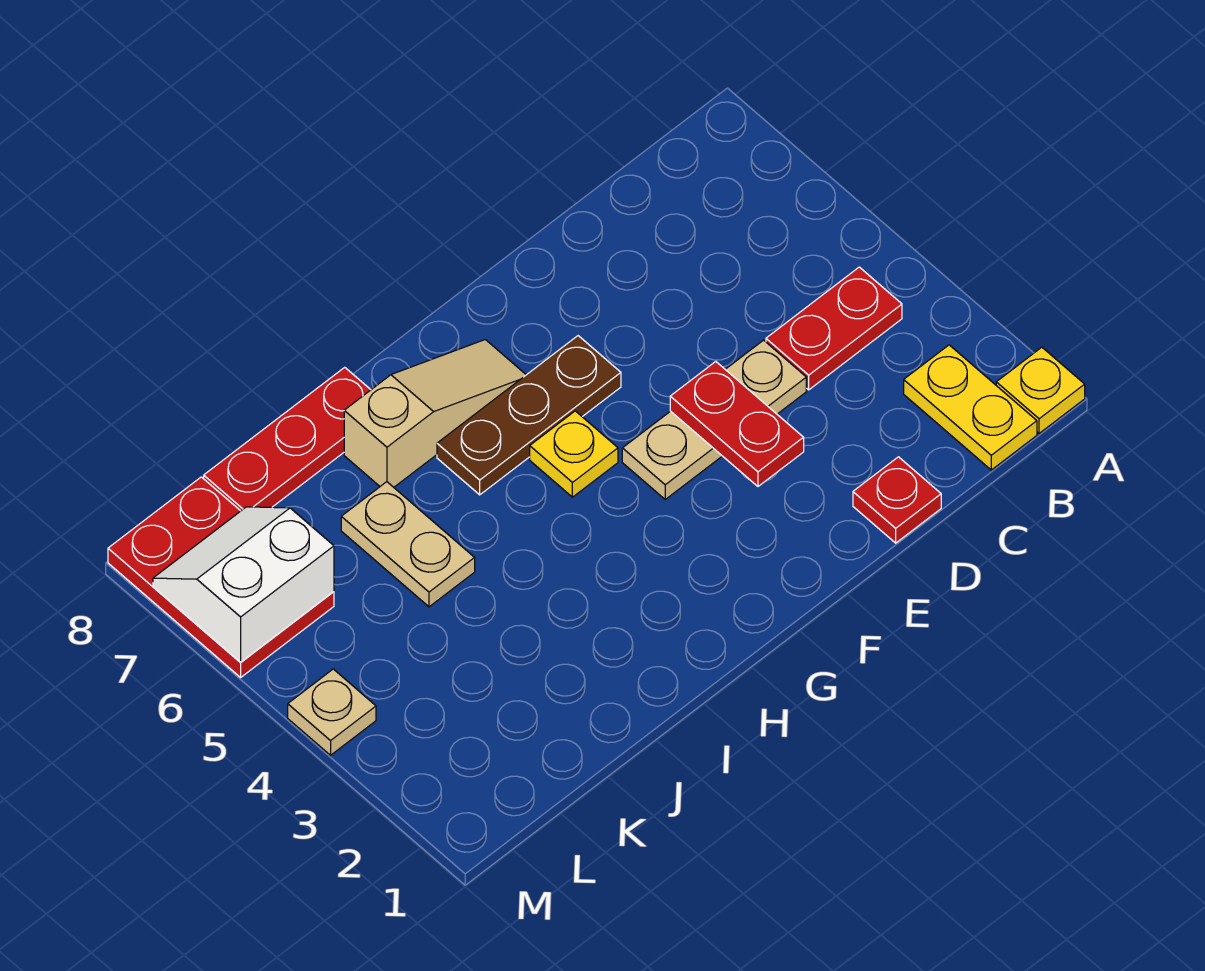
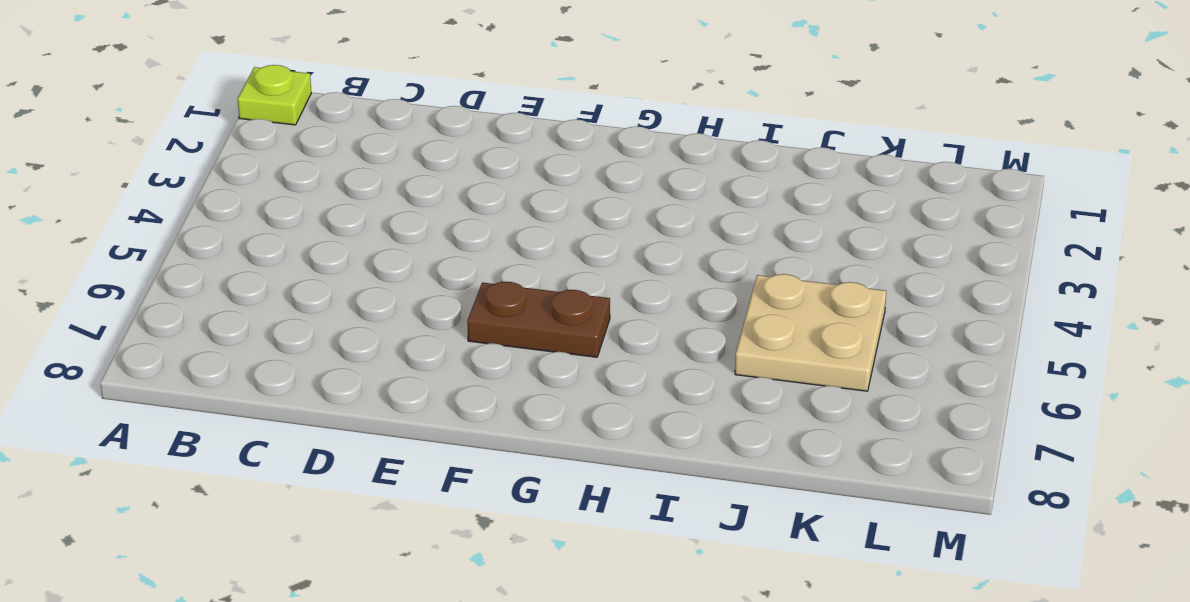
lime plate A1 level 1 -> yellow plate A1 level 1
brown plate F6:G6 level 1 -> brown plate F6:H6 level 1
tan plate J5:K6 level 1 -> tan plate J5:J6 level 1
none -> yellow plate B1:B2 level 1
none -> red plate B4:C4 level 1
none -> red plate D1 level 1

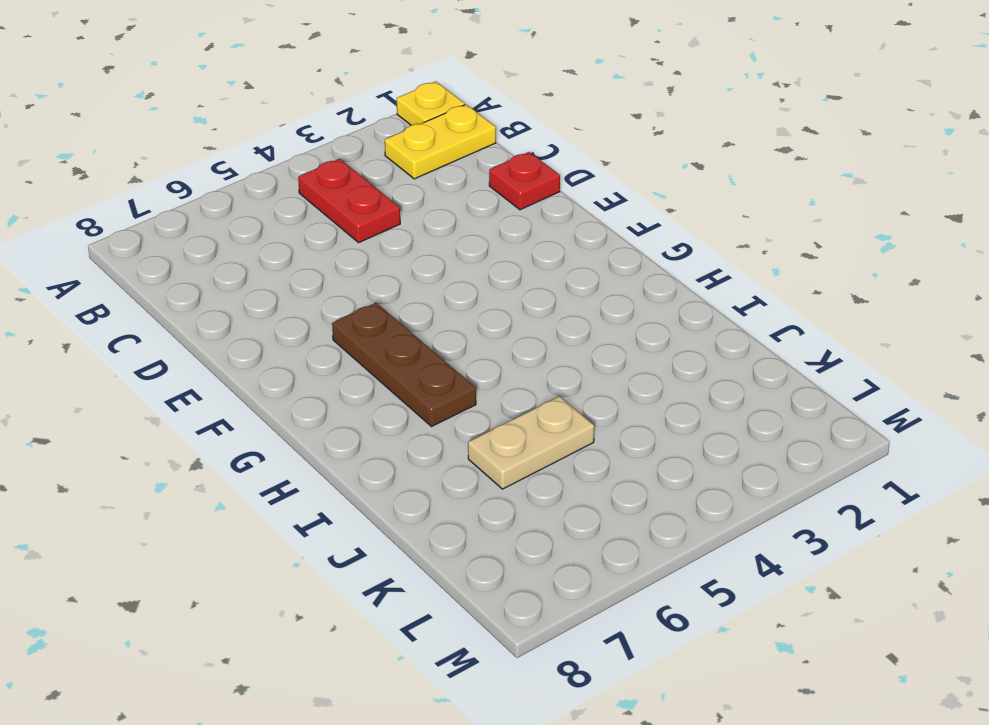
none -> tan plate D4:F4 level 1
none -> yellow plate G5 level 1
none -> tan slope G7:I7 level 1 top I

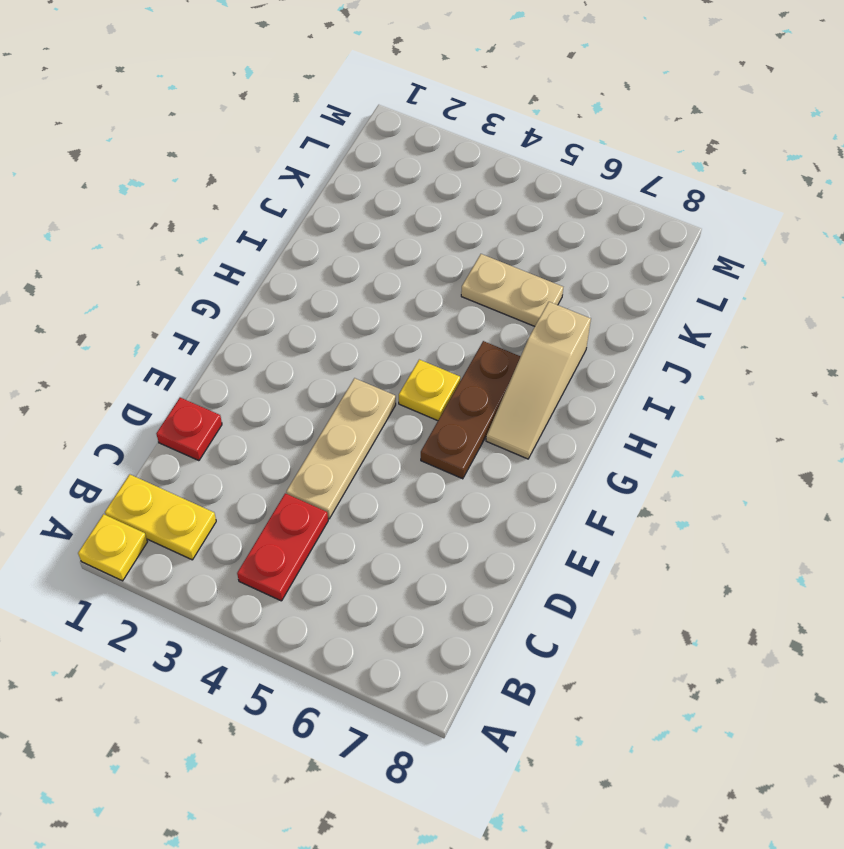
none -> red plate I8:K8 level 1
none -> red plate L6:M8 level 1
none -> tan plate M4 level 1

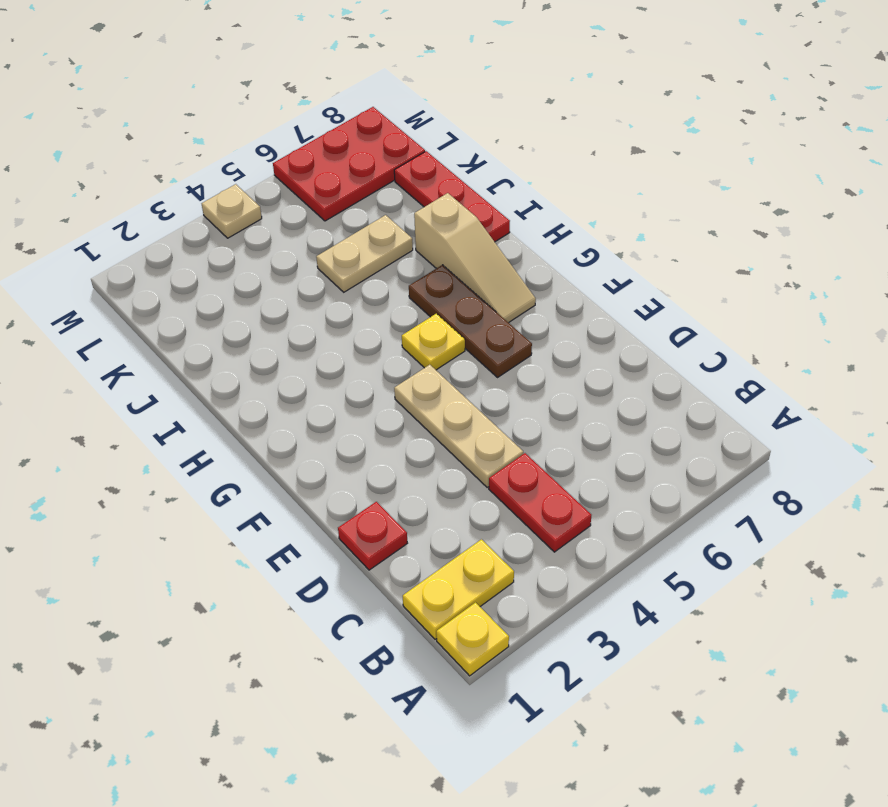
none -> red plate E3:E4 level 2
none -> white slope L6:M7 level 2 top 6

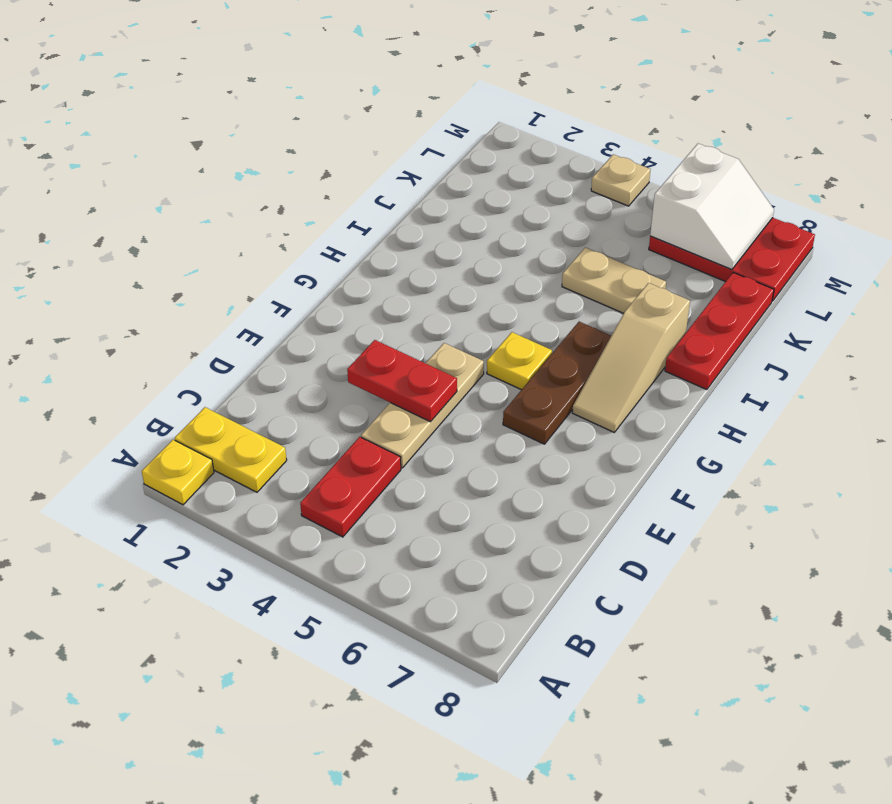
none -> red plate D1 level 1

